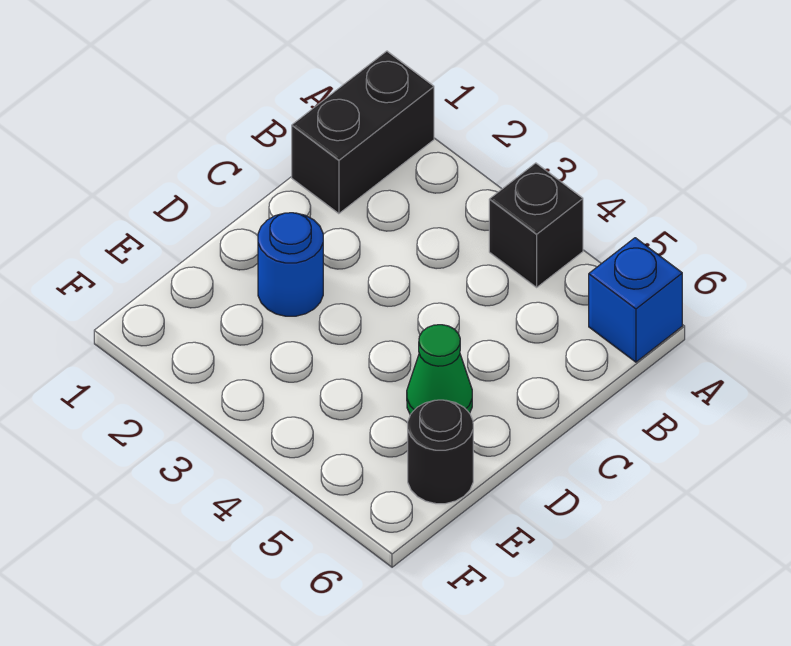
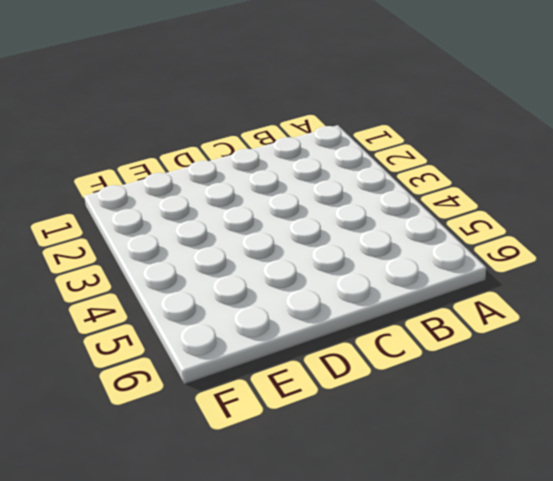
none -> black brick A1:B1 level 1
none -> black brick A4 level 1

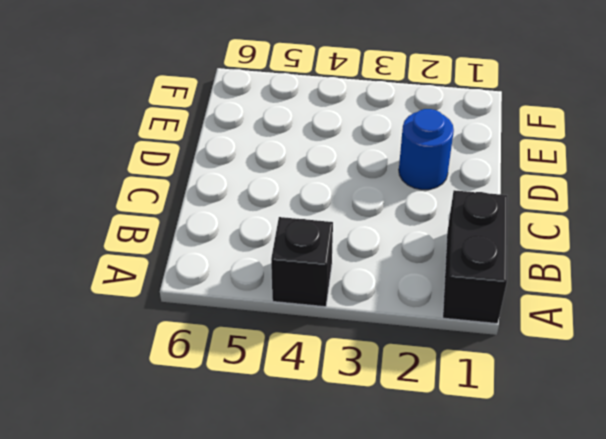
none -> blue brick A6 level 1
none -> green cone D5 level 1

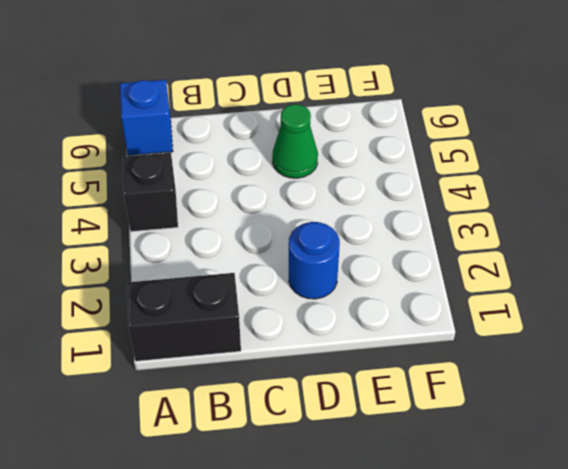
none -> black round brick E6 level 1

